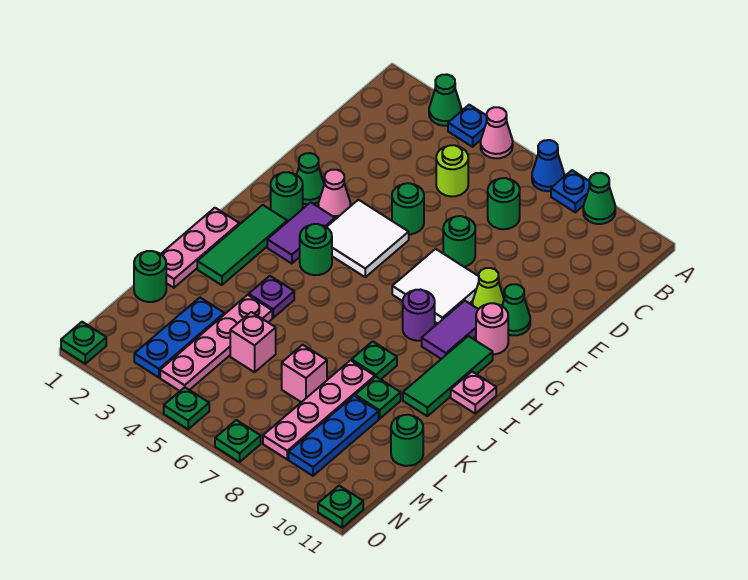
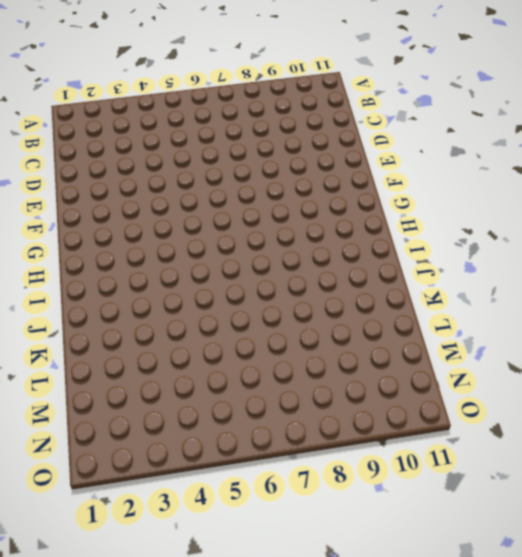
none -> green cone A3 level 1
none -> blue plate A4 level 1
none -> pink cone A5 level 1
none -> blue cone A7 level 1

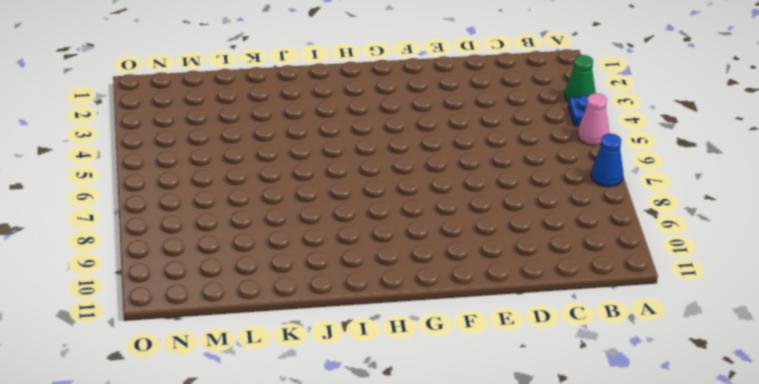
none -> blue plate A8 level 1
none -> green cone A9 level 1
none -> lime round brick C5 level 1
none -> green round brick C7 level 1

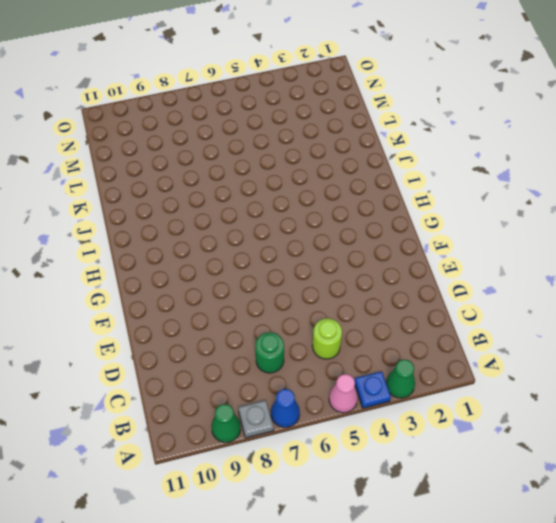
grey plate A8 level 1 -> blue plate A8 level 1
none -> green round brick E5 level 1
none -> green round brick E7 level 1
none -> green cone F2 level 1
none -> pink cone F3 level 1

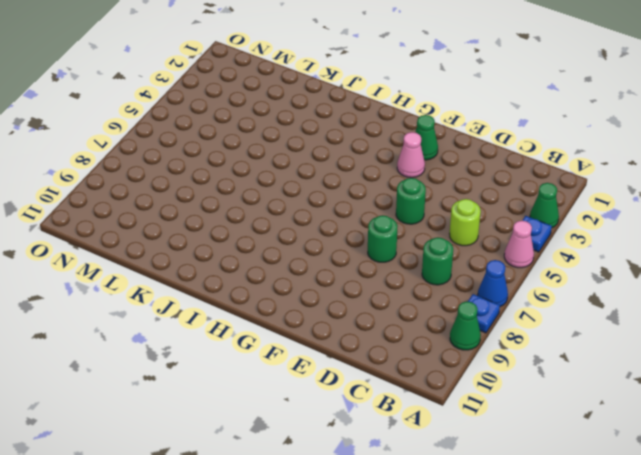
none -> white tile F4:G5 level 1
none -> white tile F7:G8 level 1
none -> lime cone F9 level 1
none -> green cone F10 level 1

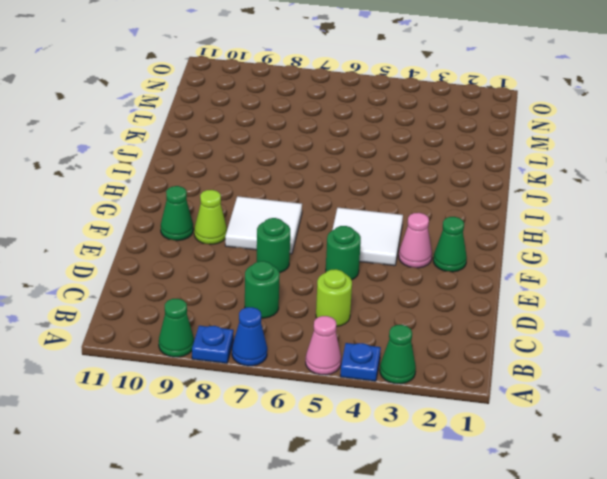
none -> green round brick G2 level 1
none -> purple tile G3:H3 level 1
none -> purple tile G9:H9 level 1
none -> pink round brick G10 level 1

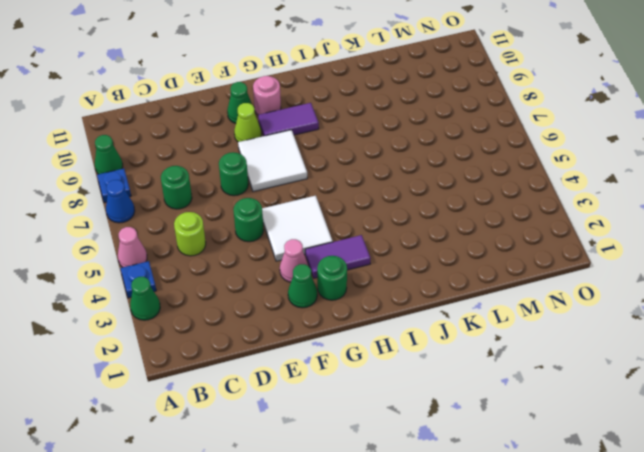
none -> green tile H2:J2 level 1
none -> green round brick H4 level 1
none -> purple round brick H8 level 1
none -> green tile H10:J10 level 1

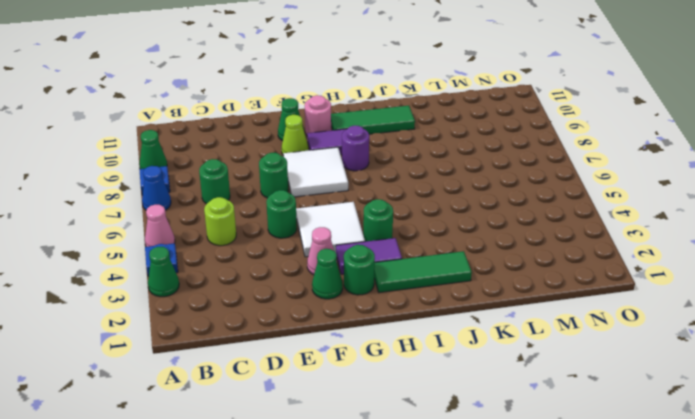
none -> pink plate I1:K1 level 1
none -> pink plate I11 level 1
none -> purple plate J4 level 1
none -> green plate J8 level 1

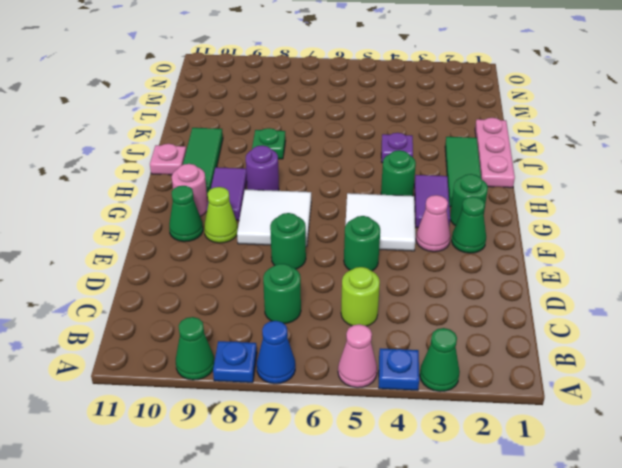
none -> pink plate K4:N4 level 1
none -> pink plate K8:N8 level 1
none -> green plate K9 level 1
none -> green round brick L1 level 1

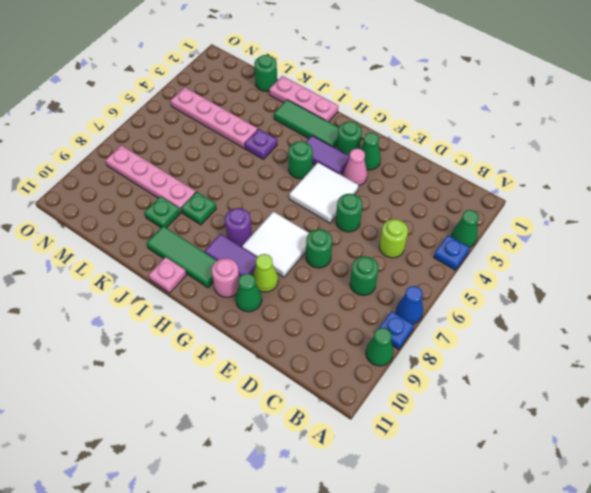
none -> pink cone A5 level 1
none -> blue plate L3:N3 level 1
none -> pink brick L5 level 1
none -> pink brick L7 level 1

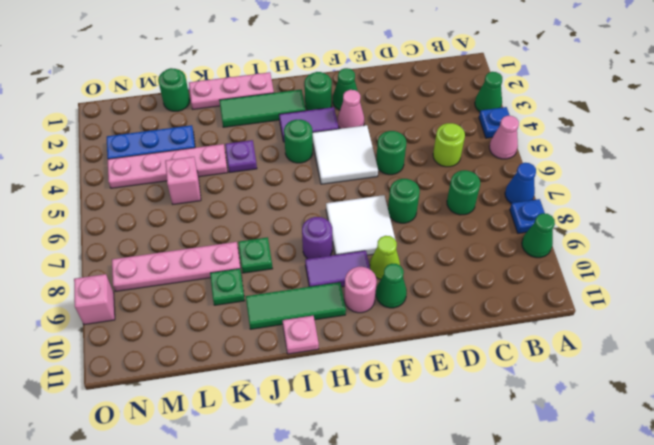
pink brick O9 level 1 -> pink brick L7 level 1
none -> blue plate L9:N9 level 1
none -> green round brick L11 level 1
none -> green plate O1 level 1
none -> green plate O5 level 1

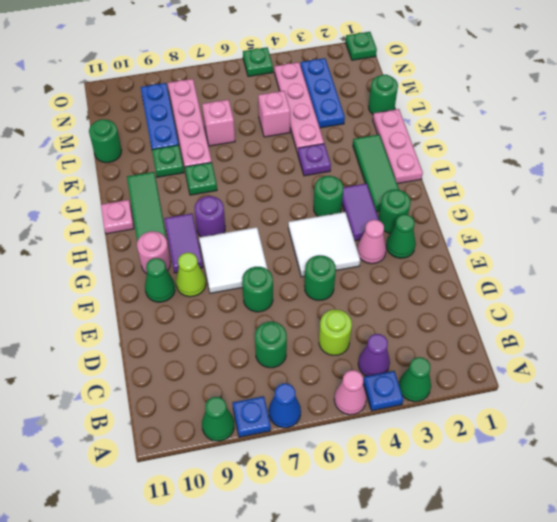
purple cone B4 level 1 -> none
none -> green plate O7 level 1
none -> green plate O11 level 1

